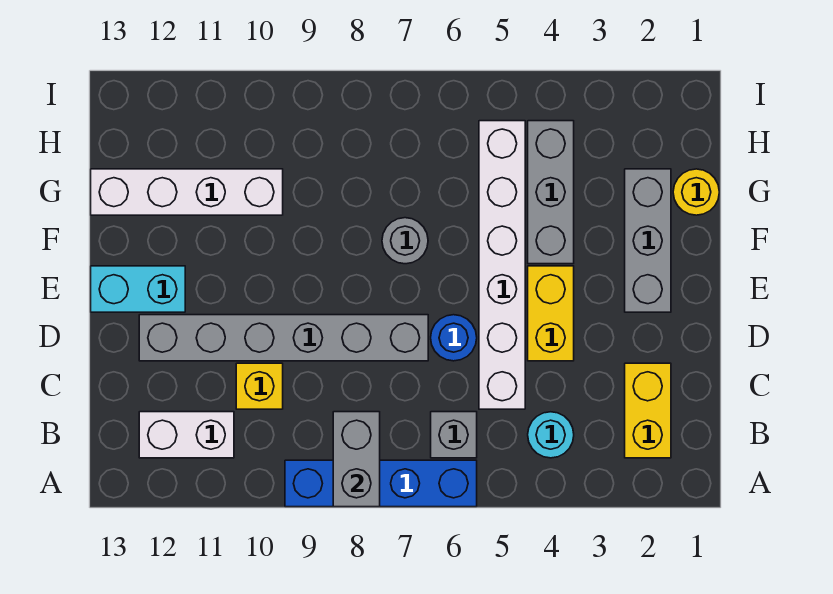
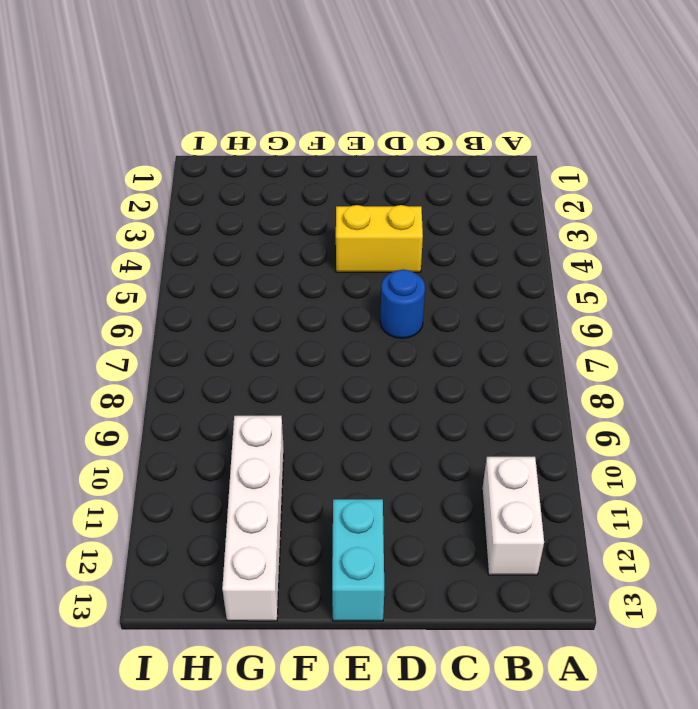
none -> blue brick A6:A9 level 1
none -> yellow brick B2:C2 level 1
none -> cyan round brick B4 level 1

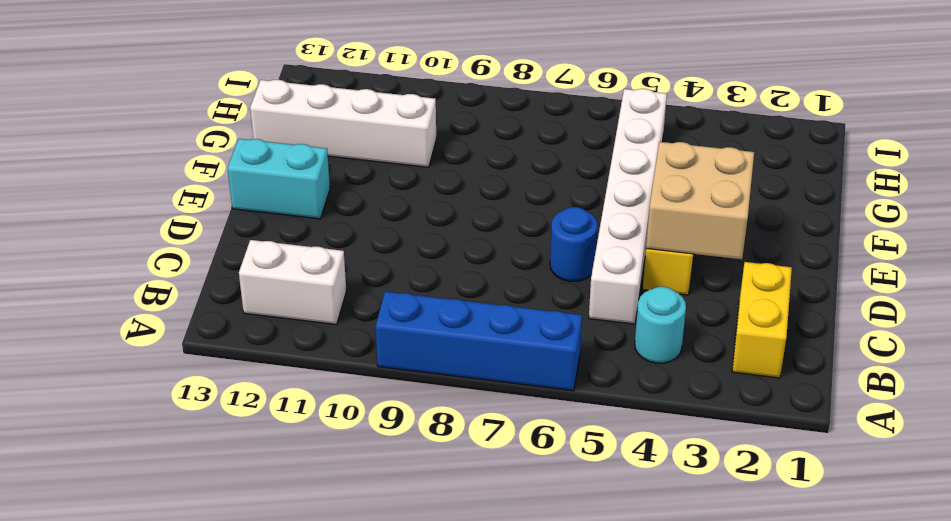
tan brick D3:E4 level 2 -> none
none -> grey brick B6 level 1
none -> yellow brick C10 level 1
none -> grey brick D7:D12 level 1

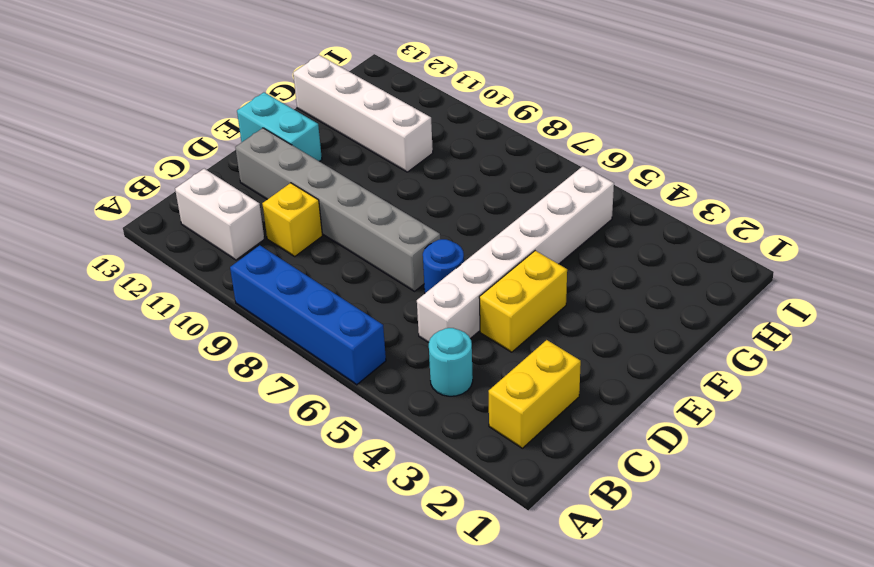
none -> grey brick B6 level 1
none -> grey brick E2:G2 level 1
none -> grey brick F4:H4 level 1

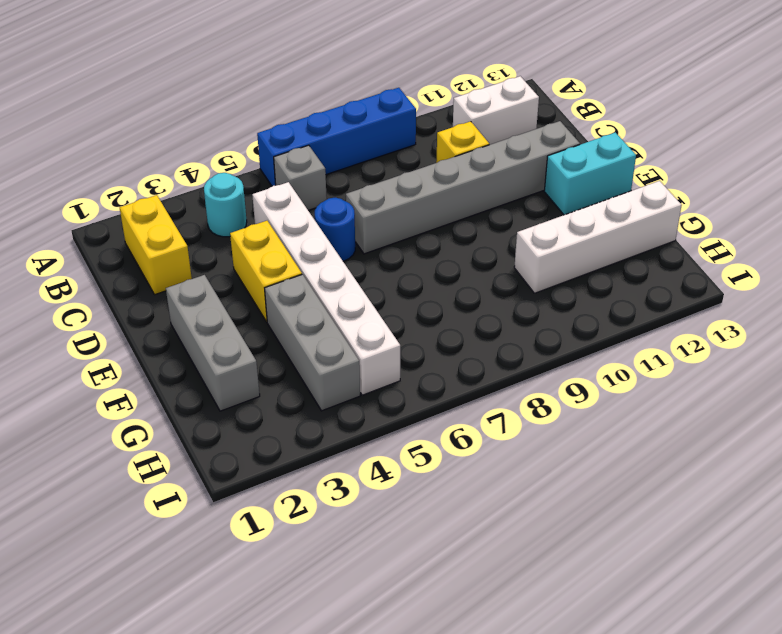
none -> grey round brick F7 level 1
none -> yellow round brick G1 level 1
none -> grey brick A8:B8 level 2

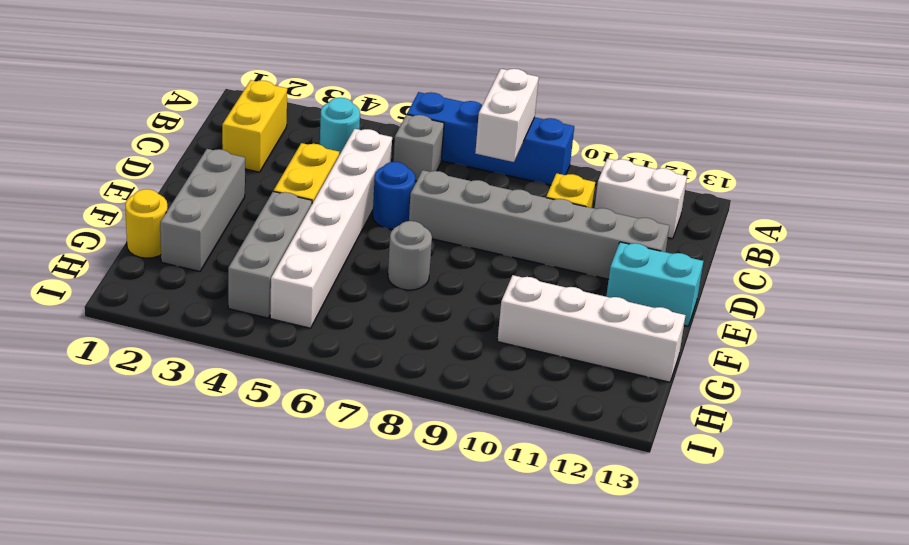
white brick A8:B8 level 2 -> grey brick A8:B8 level 2

